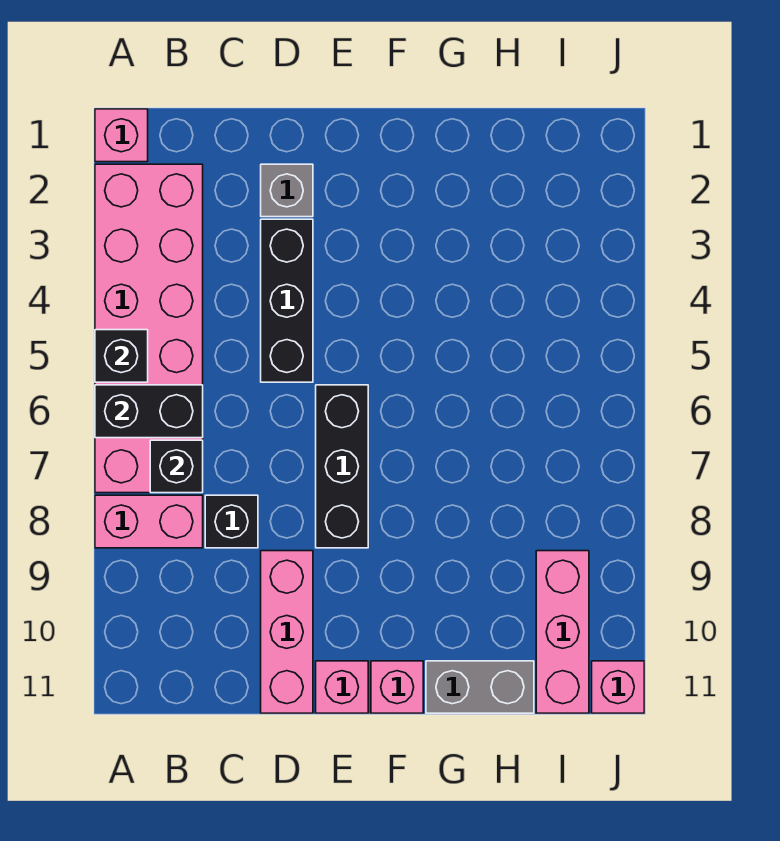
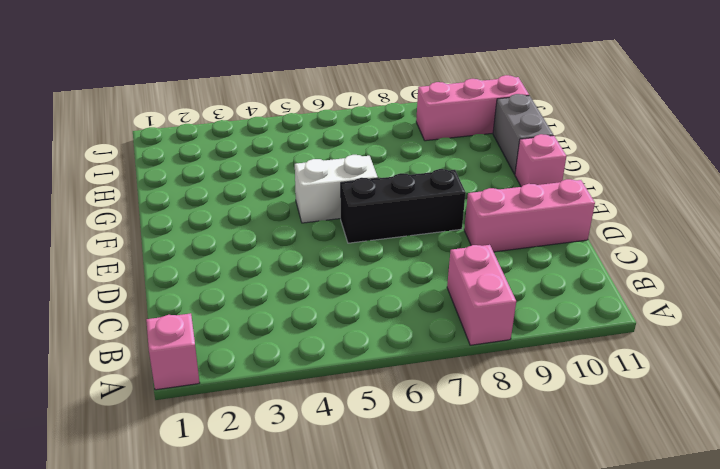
white brick F5:F6 level 1 -> none
none -> pink brick A2:B7 level 1
none -> black brick C8 level 1
none -> grey brick D2 level 1

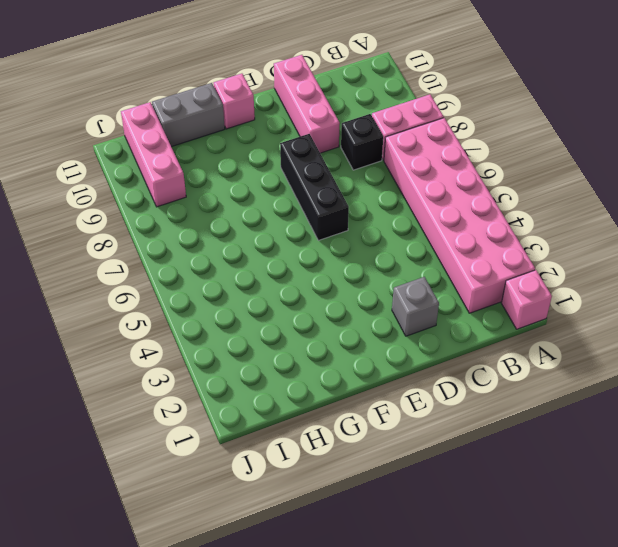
none -> black brick D3:D5 level 1
none -> pink brick E11 level 1
none -> pink brick J11 level 1

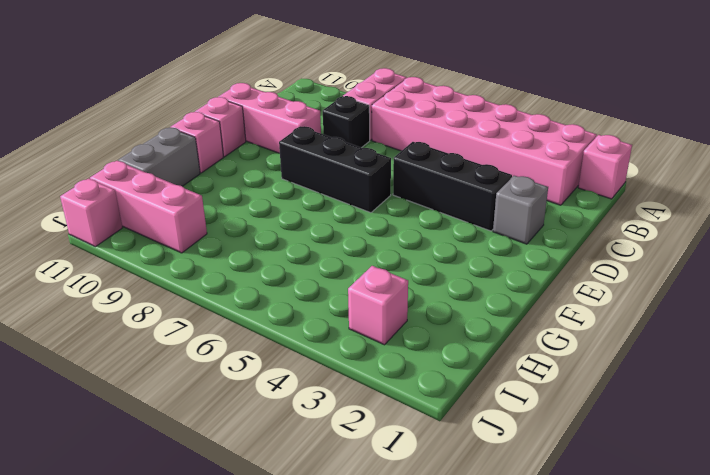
pink brick I3 level 1 -> none
none -> black brick A5 level 2
none -> black brick A6:B6 level 2
none -> black brick B7 level 2

